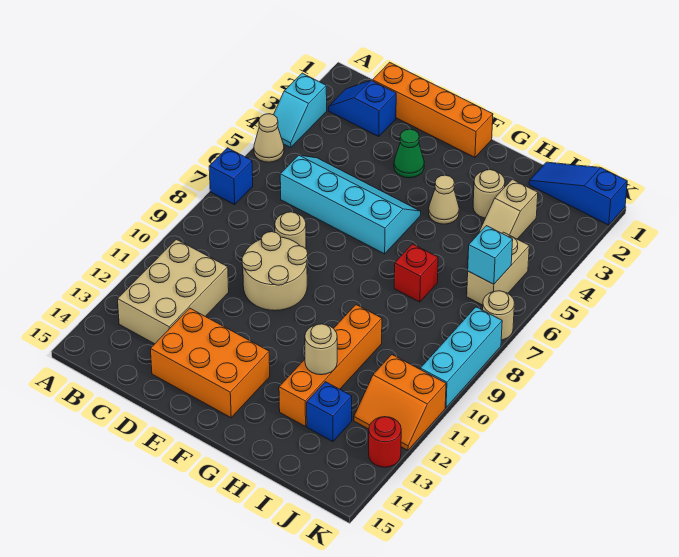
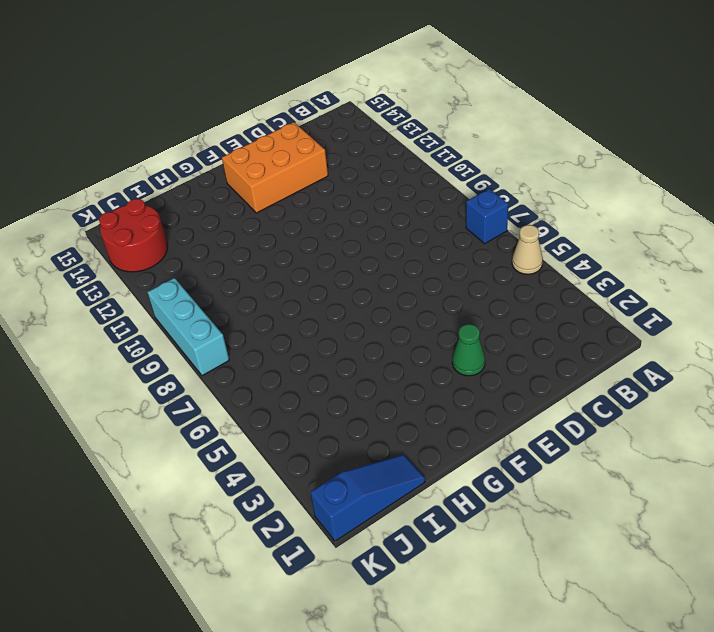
red round brick J13:K14 level 1 -> red round brick K13 level 1
none -> cyan slope A3:A4 level 1 top 3
none -> blue slope B2:C2 level 1 top C
none -> tan brick B11:C13 level 1

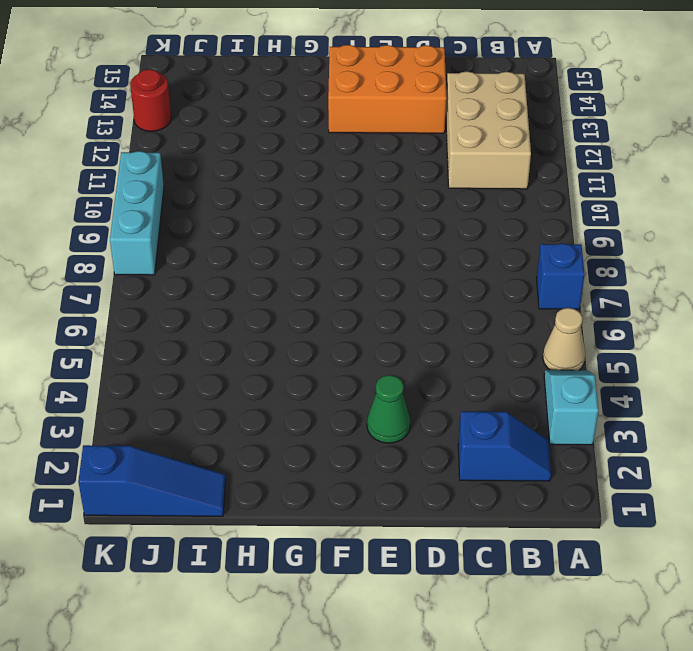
none -> orange brick C1:F1 level 1
none -> cyan slope C5:F6 level 1 top 6
none -> tan round brick D8 level 1

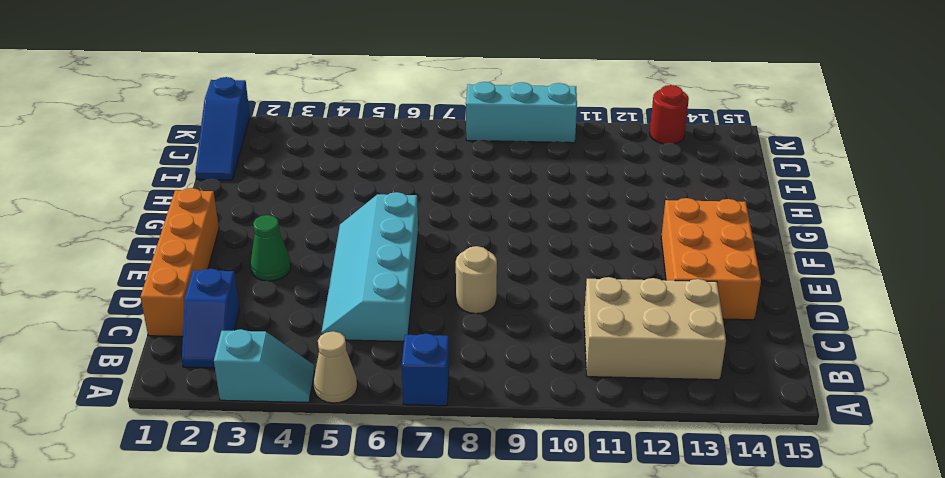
none -> tan round brick D9:E10 level 1
none -> tan cone G4 level 1
none -> tan round brick H3 level 1

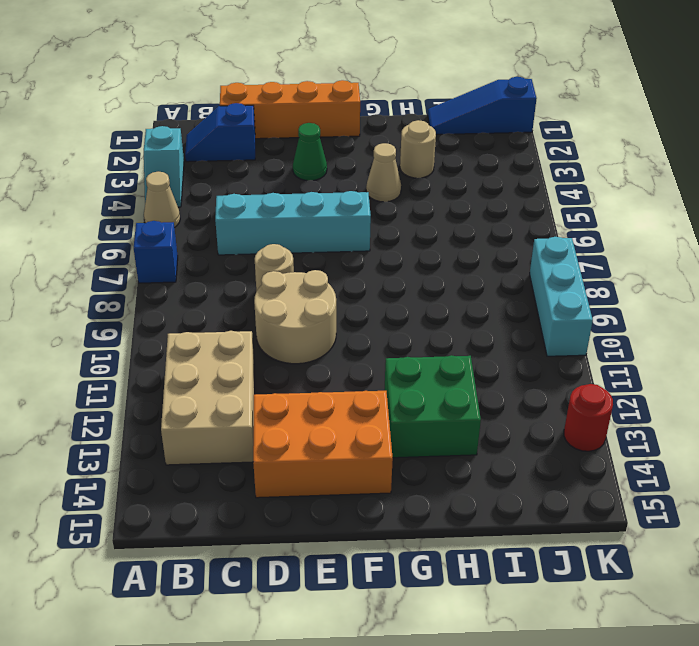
green brick G12:H13 level 1 -> orange brick H10:H13 level 1
none -> red brick H7 level 1
none -> tan slope I3:I4 level 1 top 3
none -> blue brick I13 level 1

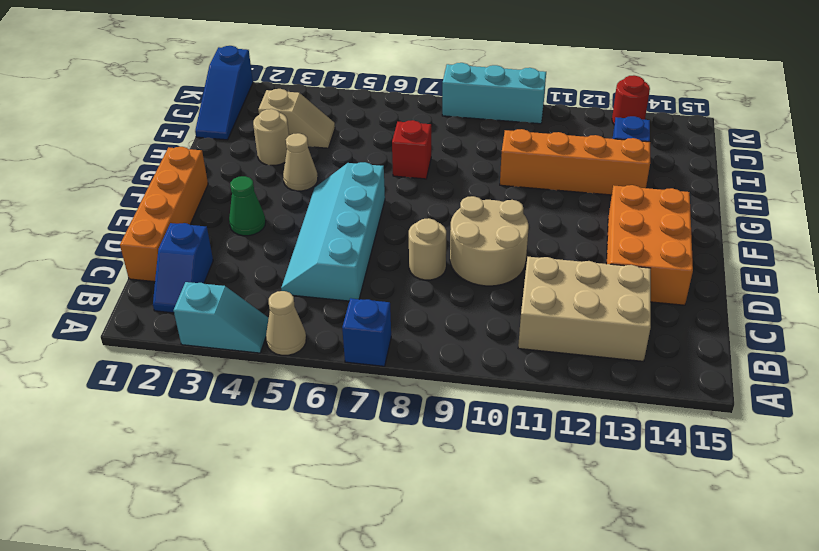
none -> tan brick J5:J6 level 1
none -> orange slope J11:K12 level 1 top 11
none -> tan round brick K7 level 1

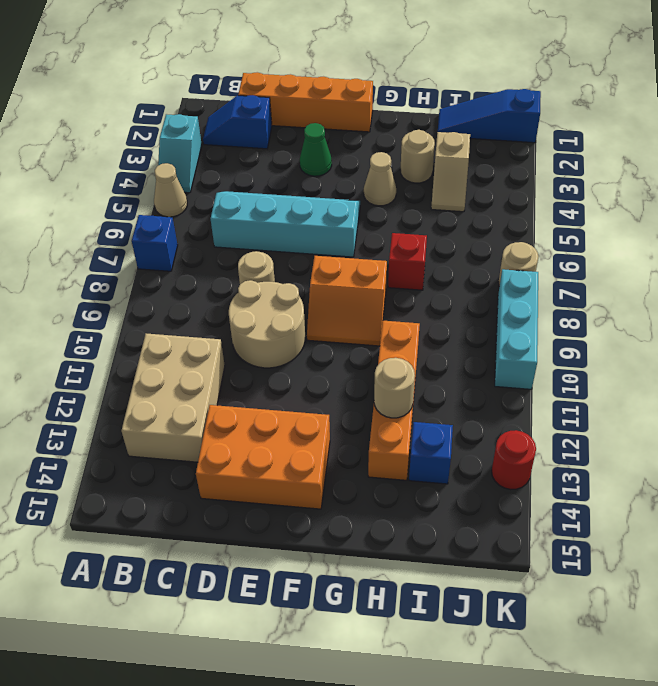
orange slope F8:G9 level 1 top 8 -> orange slope J11:K12 level 1 top 11
none -> tan brick J5:J6 level 1
none -> cyan brick J6 level 2

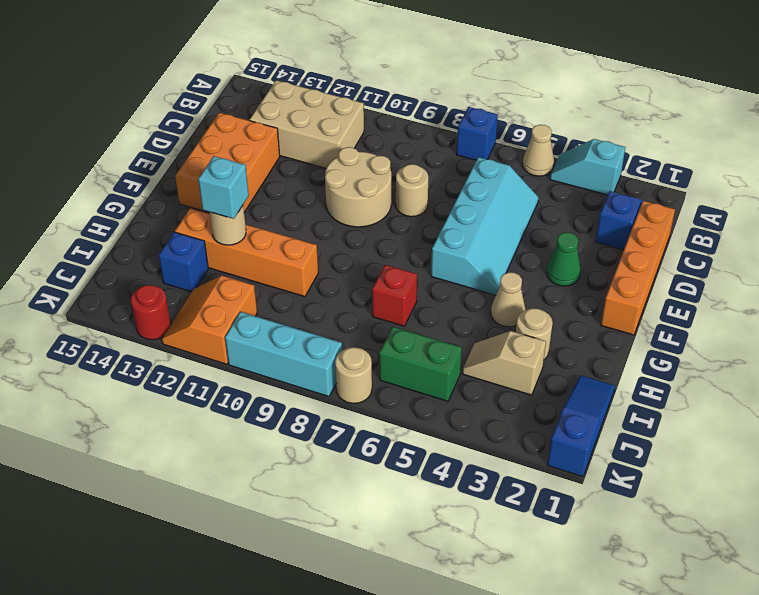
cyan brick H12 level 3 -> cyan brick J6 level 2
green brick J5:J6 level 1 -> tan brick J5:J6 level 1

